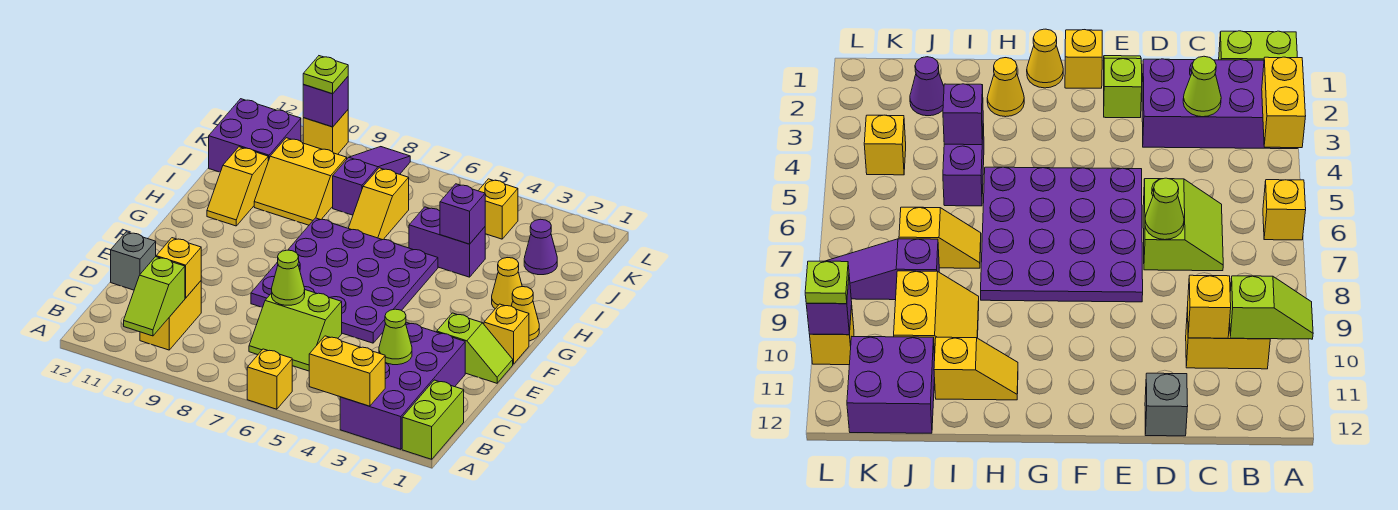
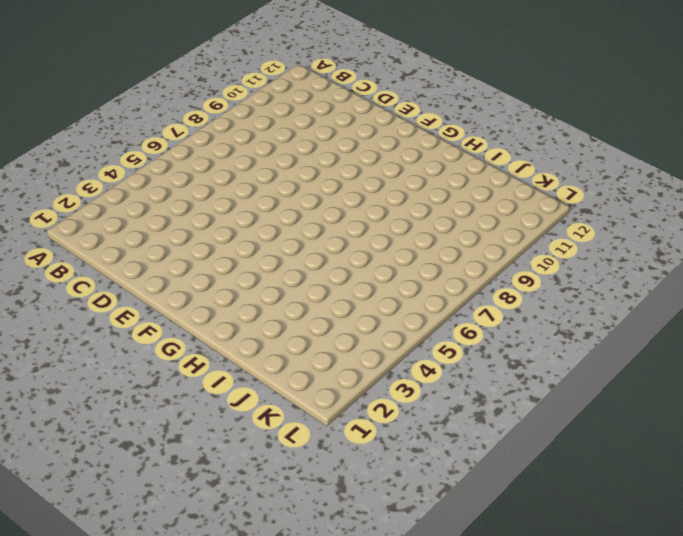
none -> lime brick A1:B1 level 1
none -> purple brick A2:D3 level 1
none -> yellow brick A6 level 1

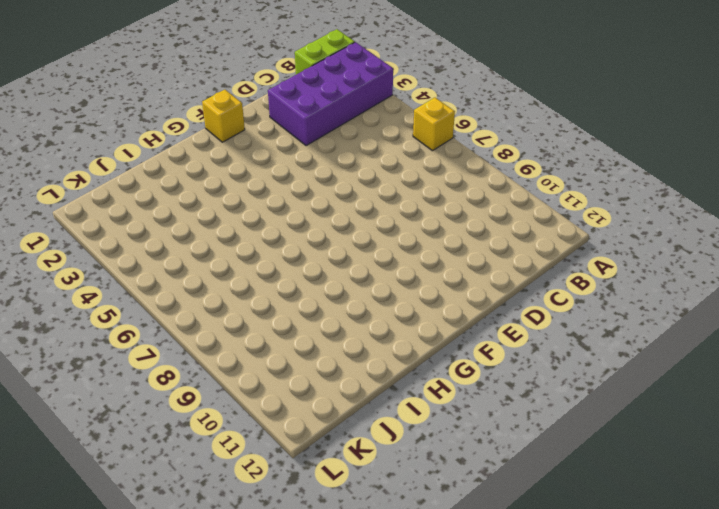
none -> yellow brick B10:C10 level 1
none -> lime slope C6:D7 level 1 top D
none -> grey brick D12 level 1

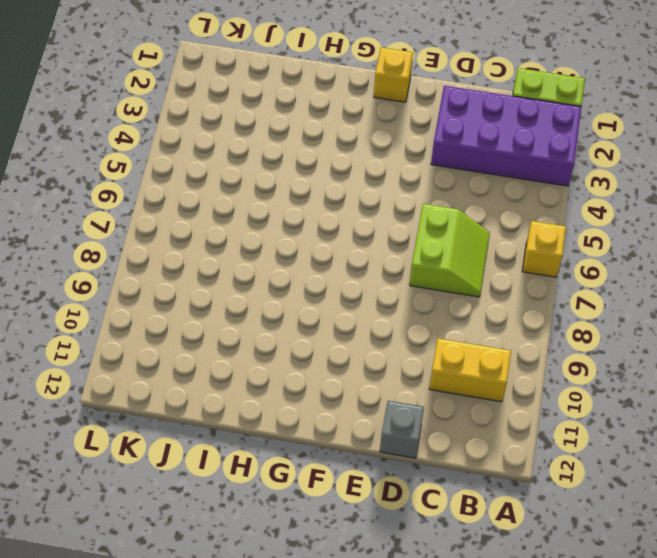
none -> lime slope E1:E2 level 1 top 2
none -> purple plate E5:H8 level 1
none -> yellow cone G1 level 1

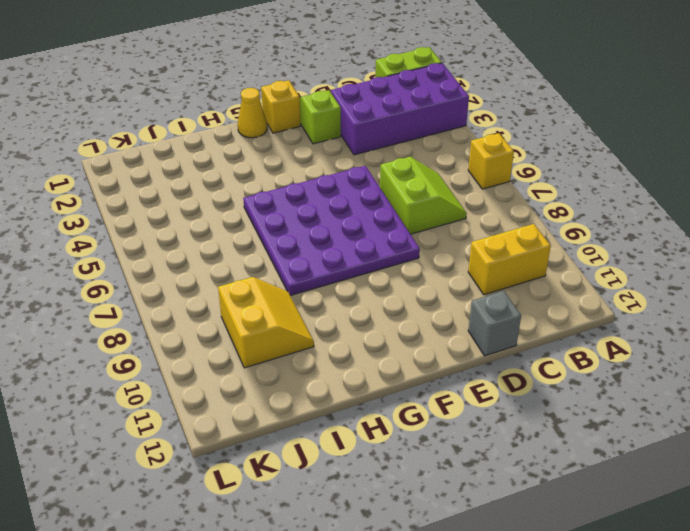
none -> yellow cone H2 level 1
none -> yellow slope H11:I11 level 1 top I
none -> purple brick I4:I5 level 1

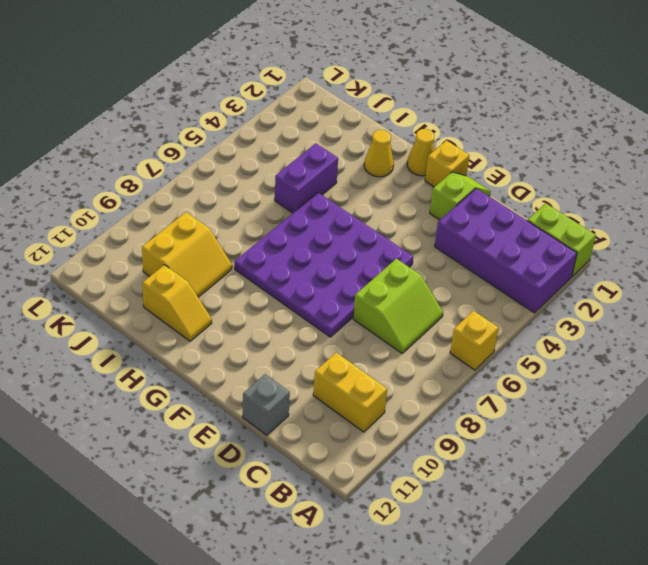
none -> yellow slope I7:J7 level 1 top J
none -> purple cone J2 level 1
none -> purple slope J8:L8 level 1 top J

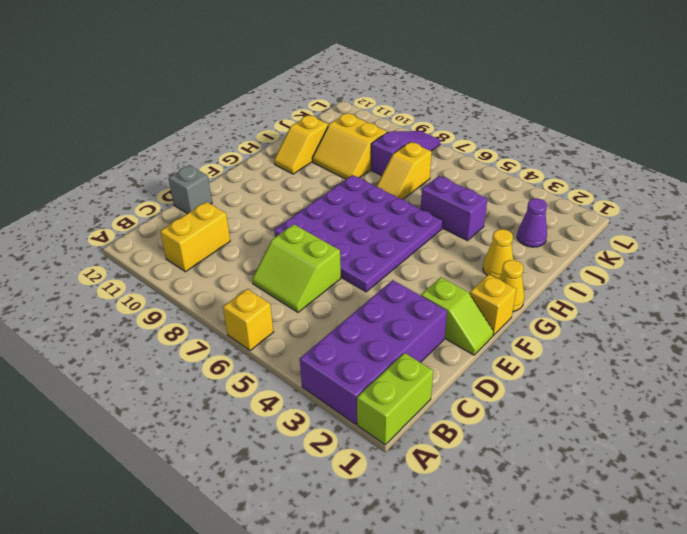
none -> purple brick J11:K12 level 1
none -> yellow brick K4 level 1
none -> yellow brick L10 level 1

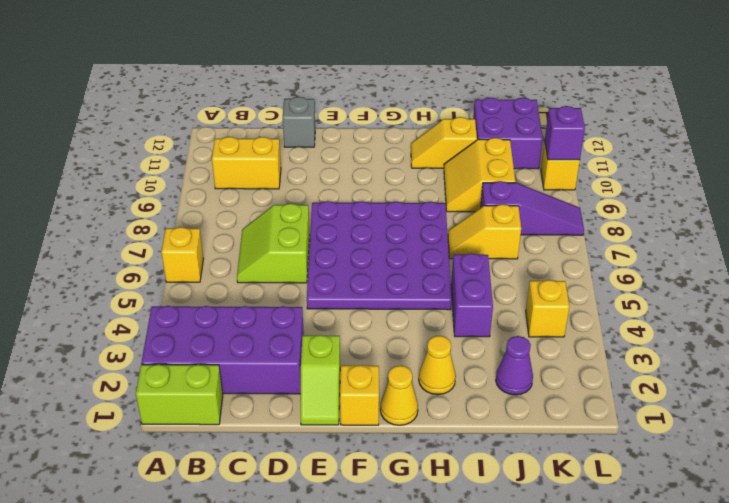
none -> yellow brick A3:A4 level 2
none -> lime slope A10:B10 level 2 top B
none -> lime cone C3 level 2

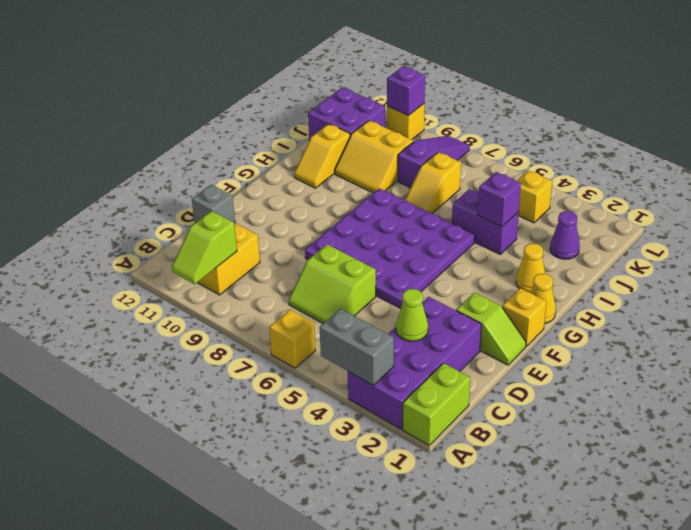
grey brick A3:A4 level 2 -> yellow brick A3:A4 level 2
none -> yellow brick C10 level 2
none -> lime cone D7 level 2
none -> lime plate L10 level 3

